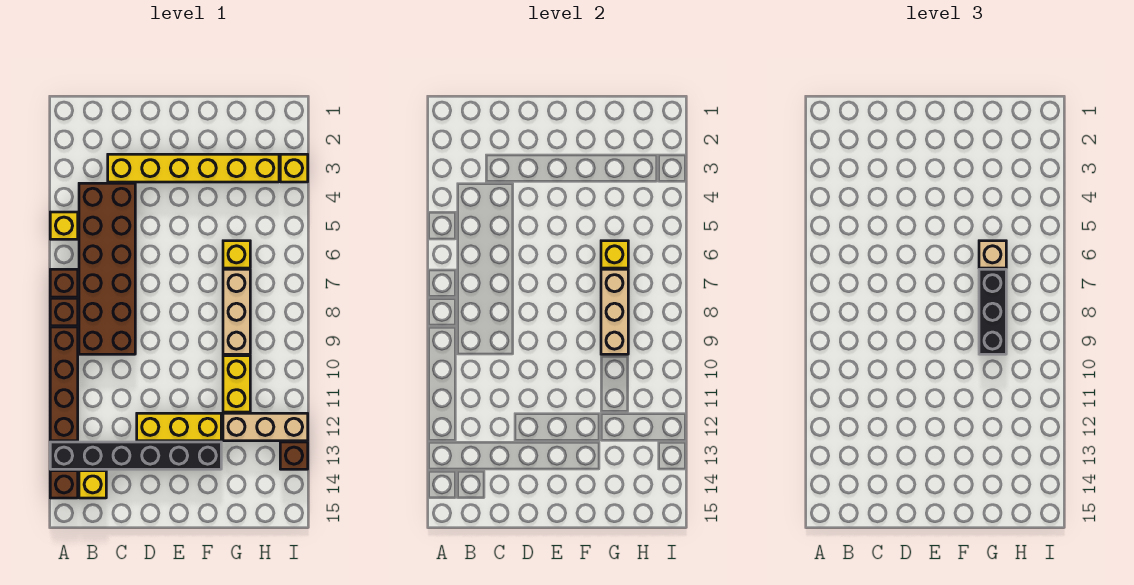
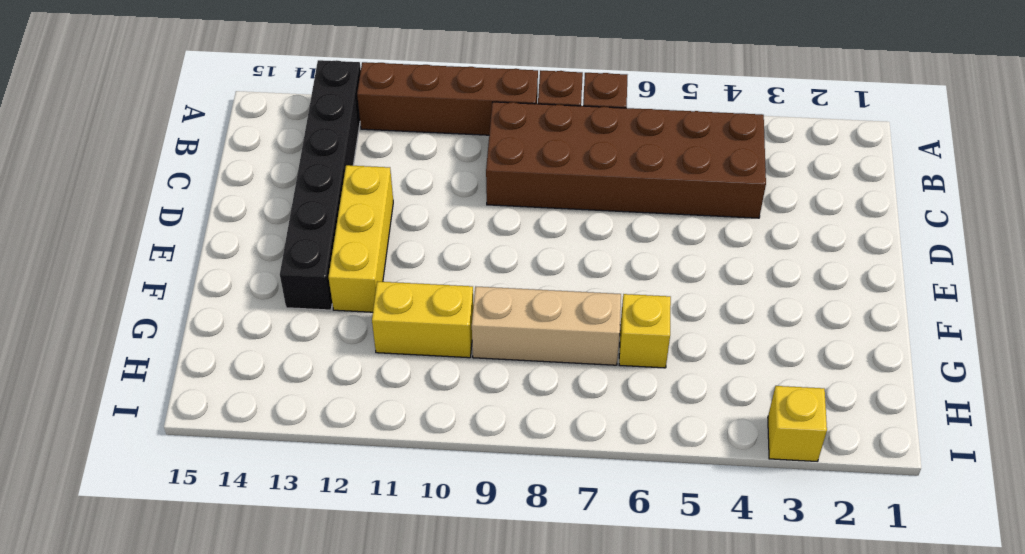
none -> yellow brick A5 level 1
none -> brown brick A14 level 1
none -> yellow brick B14 level 1

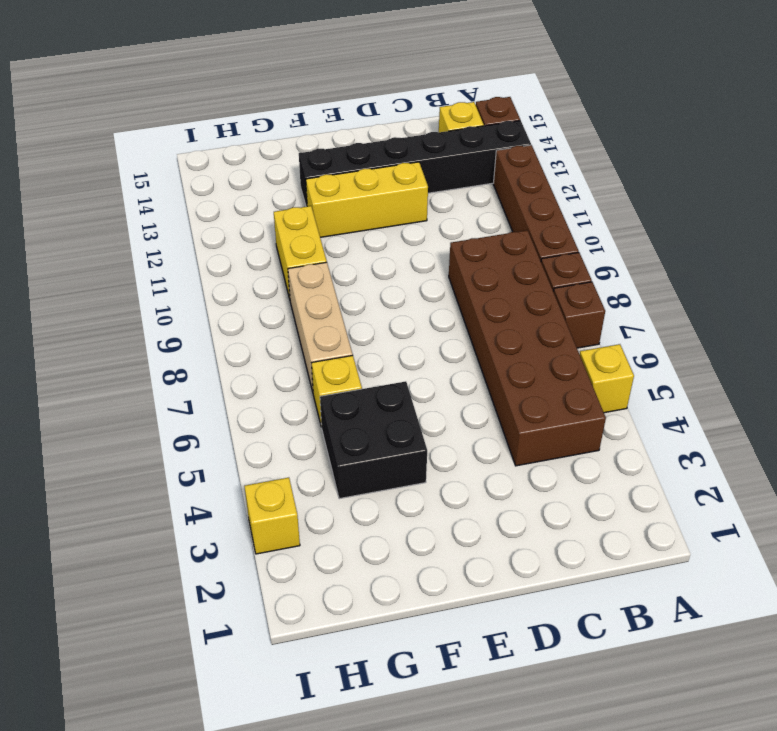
black brick F4:G5 level 1 -> none
none -> yellow brick C3:H3 level 1
none -> tan brick G12:I12 level 1
none -> brown brick I13 level 1

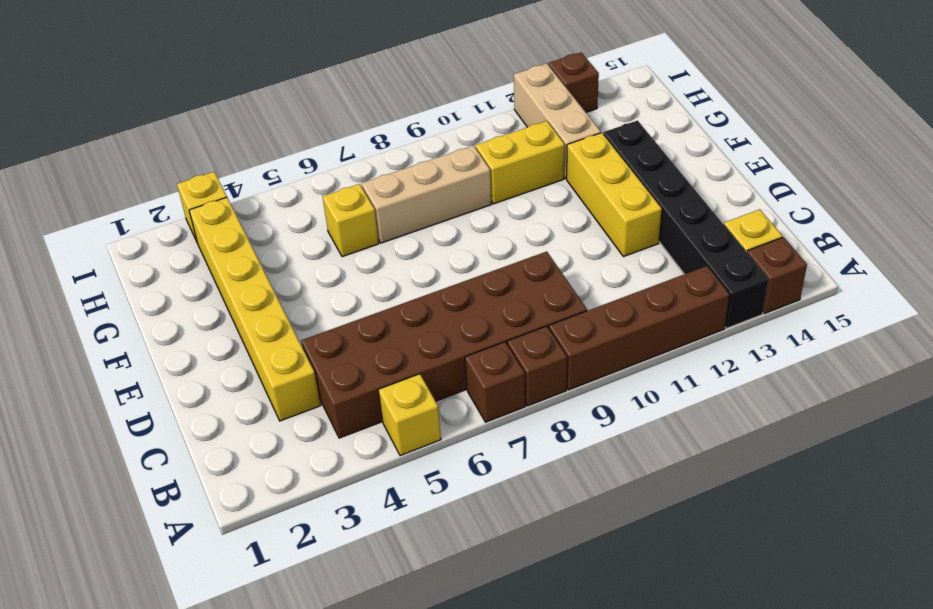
none -> yellow brick G6 level 2
none -> tan brick G7:G9 level 2
none -> tan brick G6 level 3

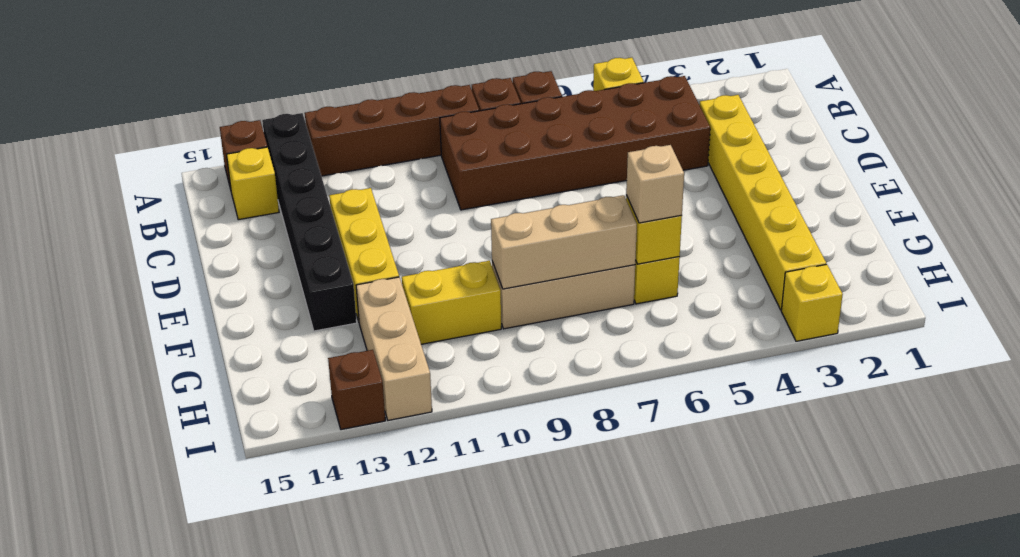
none -> black brick G7:G9 level 3

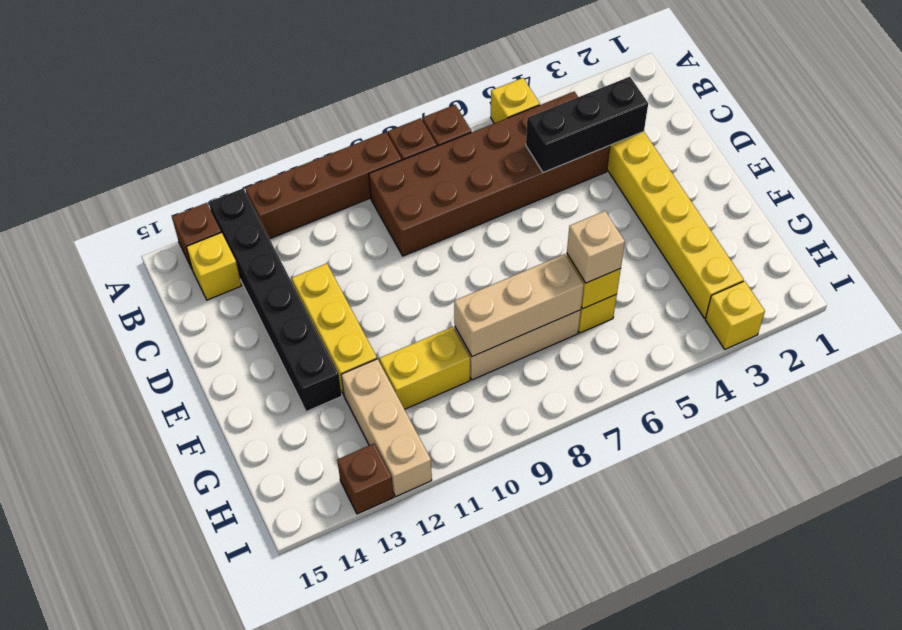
black brick C3:C5 level 2 -> black brick G7:G9 level 3

